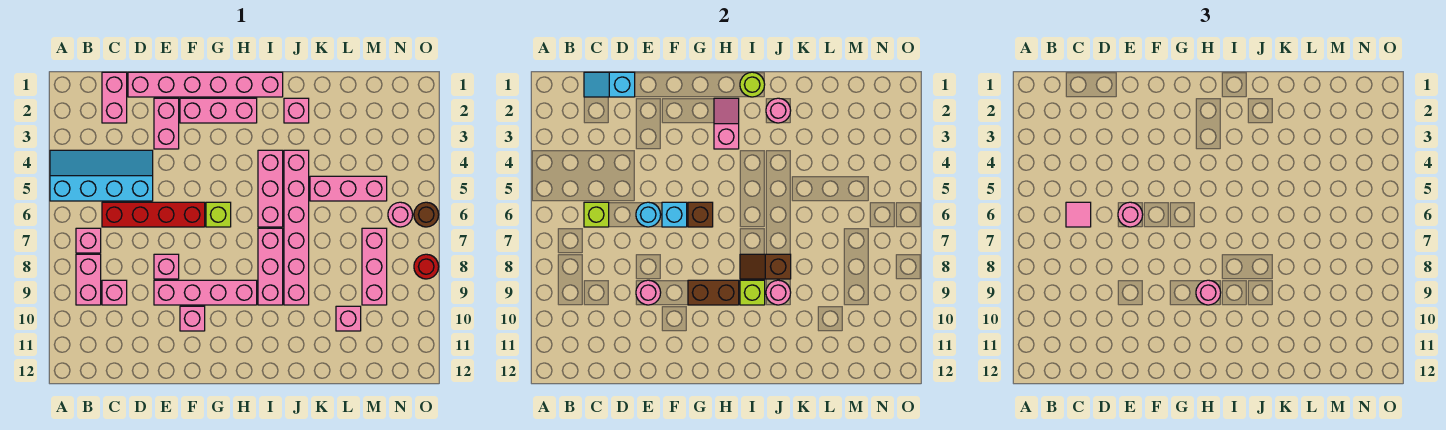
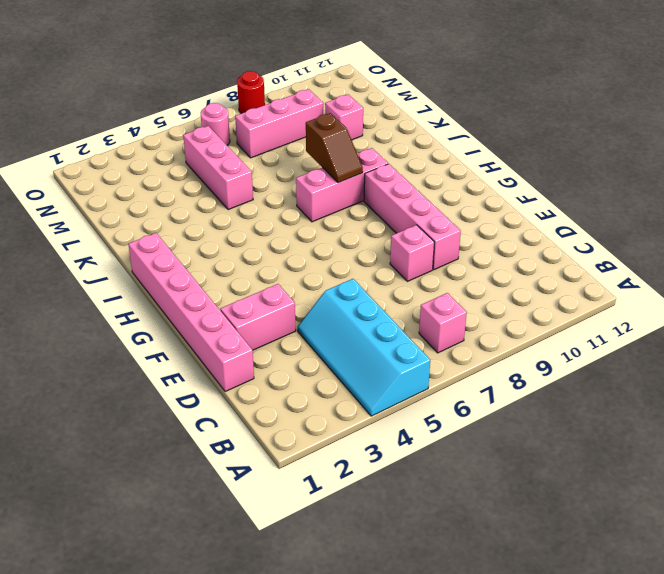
none -> pink brick B8:B9 level 1
none -> pink brick C1:C2 level 1
none -> red brick C6:F6 level 1
none -> pink brick C9 level 1

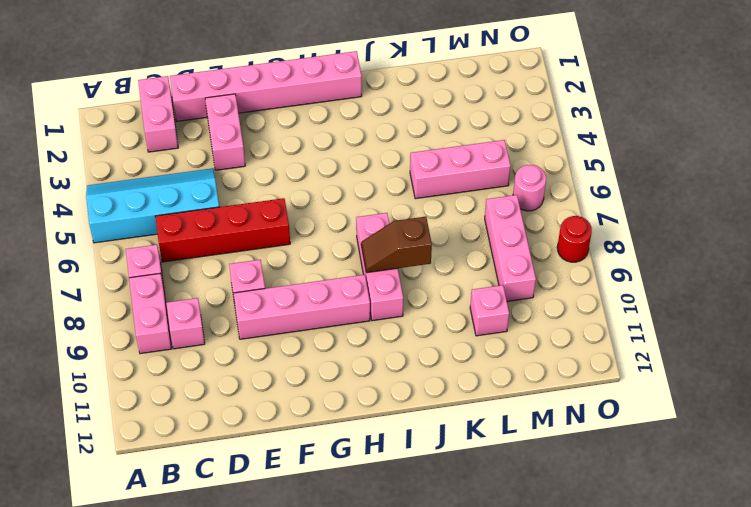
none -> pink brick F2:H2 level 1
none -> pink brick F10 level 1
none -> lime brick G6 level 1
none -> pink brick I4:I6 level 1

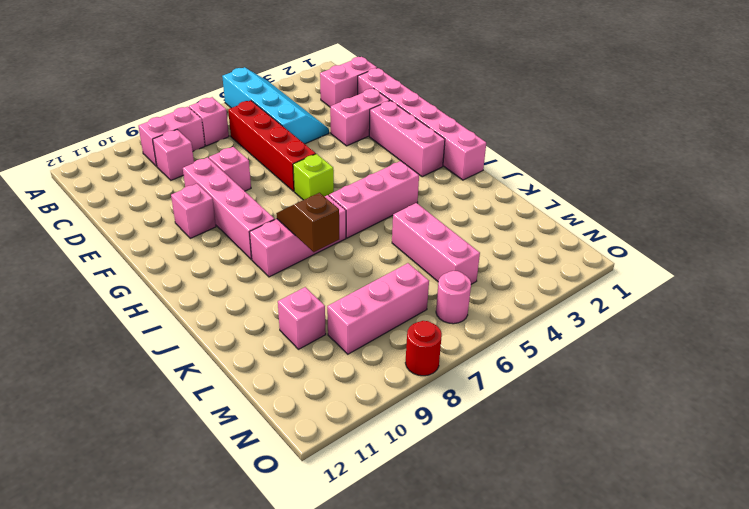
none -> pink brick J2 level 1
none -> pink brick J4:J9 level 1
none -> brown round brick O6 level 1
none -> cyan slope C1:D1 level 2 top D

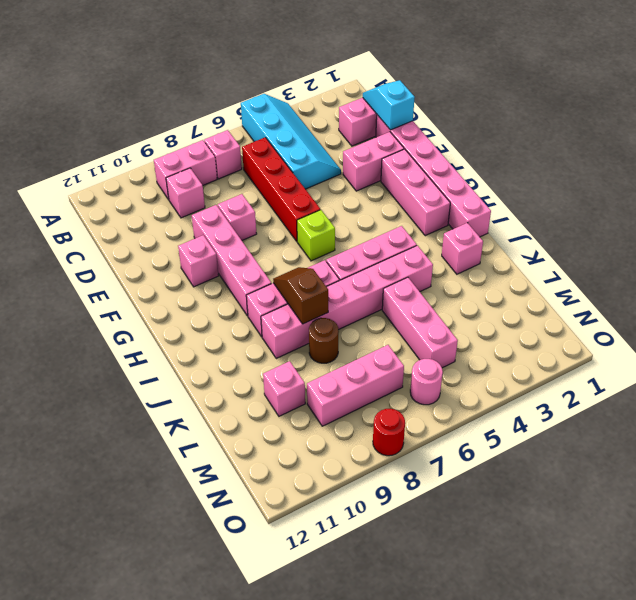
brown round brick K8 level 1 -> brown round brick O6 level 1
none -> lime brick C6 level 2
none -> cyan round brick E6 level 2
none -> pink round brick E9 level 2
none -> cyan brick F6 level 2

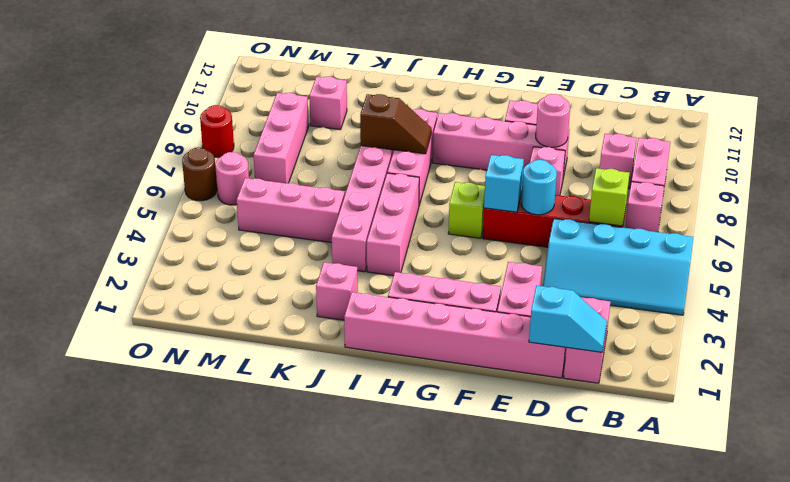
none -> brown brick G6 level 2
none -> brown brick G9:H9 level 2
none -> pink slope H2:H3 level 2 top 3
none -> lime round brick I1 level 2

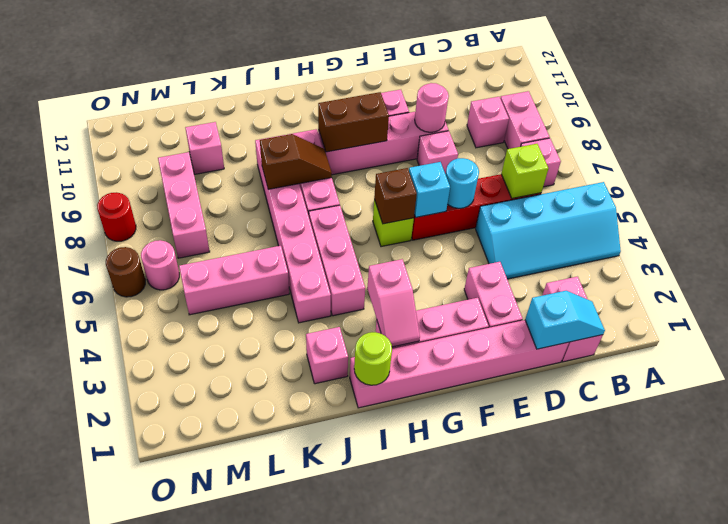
none -> lime brick I9 level 2
none -> pink round brick J2 level 2
none -> pink round brick J9 level 2
none -> pink tile C6 level 3

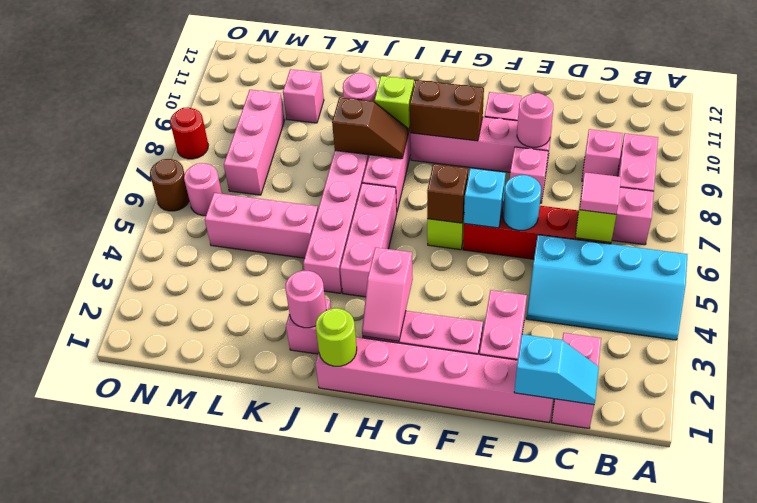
none -> pink round brick E6 level 3
none -> pink round brick H9 level 3

